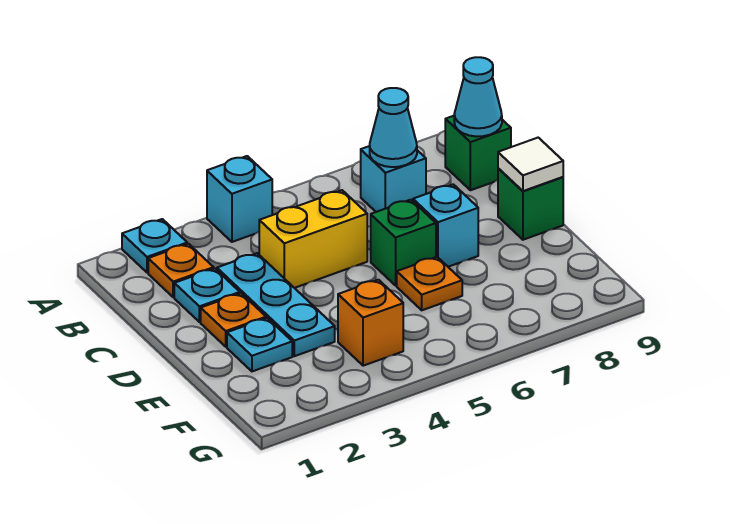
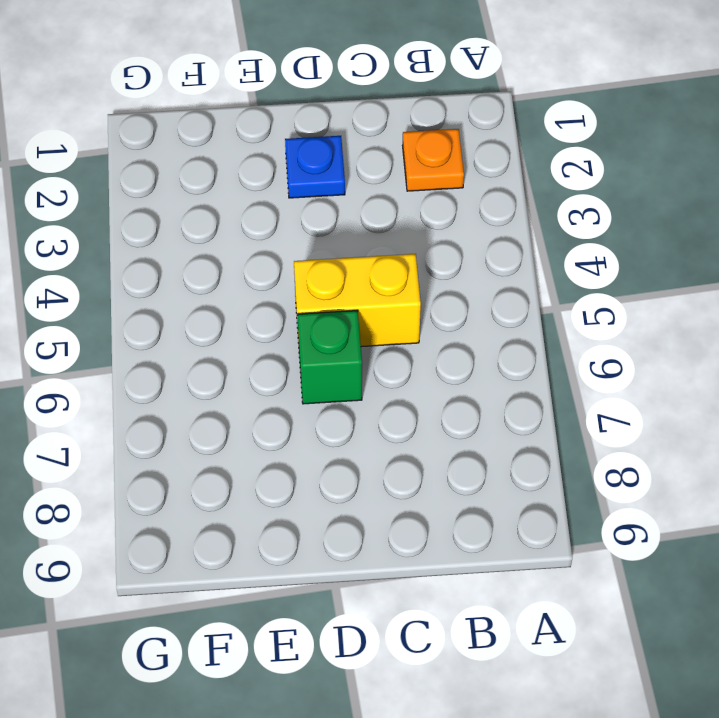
yellow brick C5:D5 level 1 -> yellow brick C4:C5 level 1
blue plate D2 level 1 -> orange plate D2 level 1
none -> cyan plate A2 level 1
none -> cyan brick A4 level 1
none -> cyan brick B7 level 1

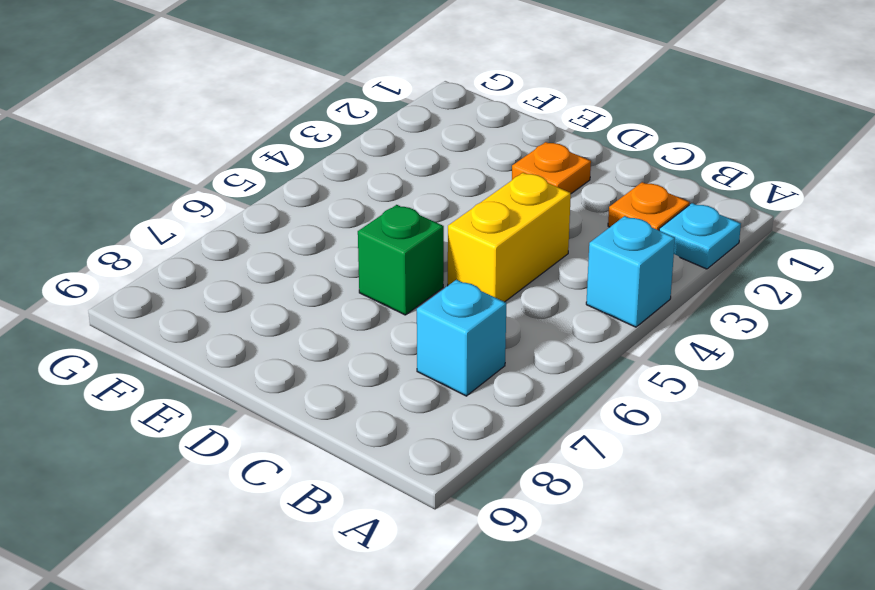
none -> green brick B9 level 1
none -> cyan plate C2 level 1
none -> cyan plate C3:E3 level 1

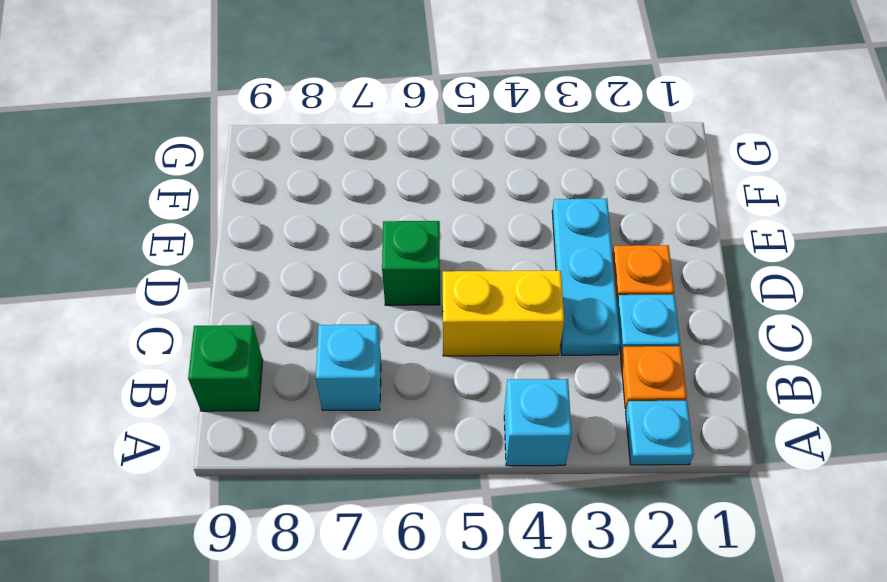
none -> cyan brick D7 level 1
none -> green brick D9 level 1
none -> cyan plate E2 level 1

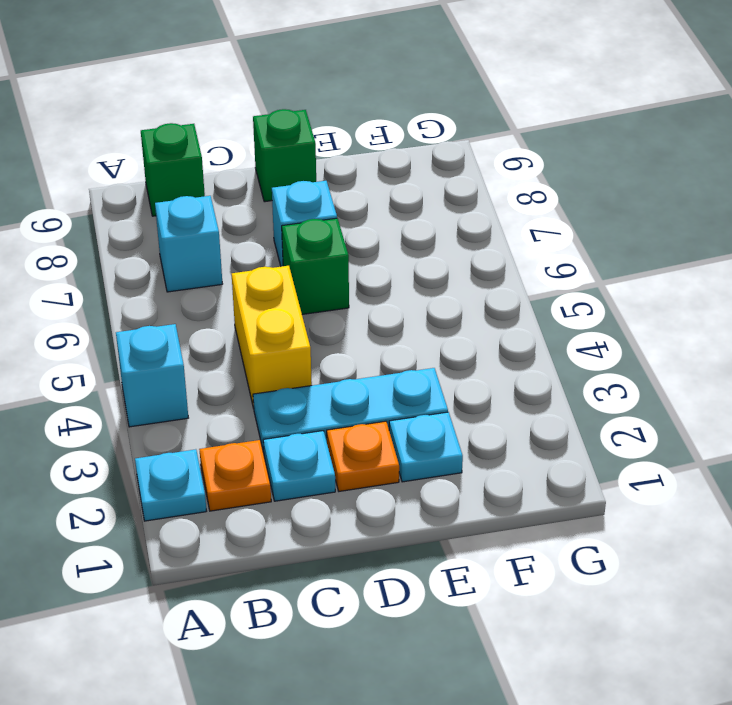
none -> orange plate E6 level 1
none -> orange brick F4 level 1
none -> cyan cone B7 level 2

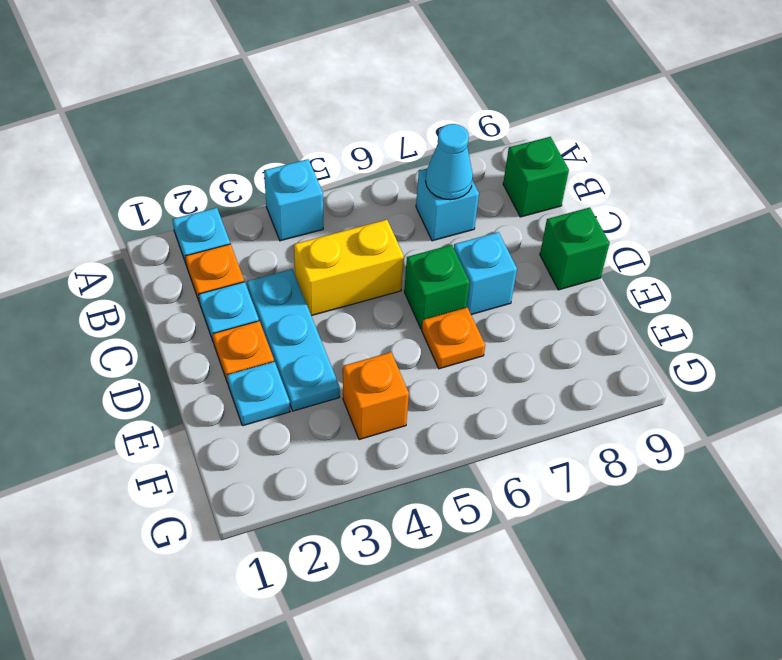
none -> cyan cone B9 level 2
none -> white tile D9 level 2

